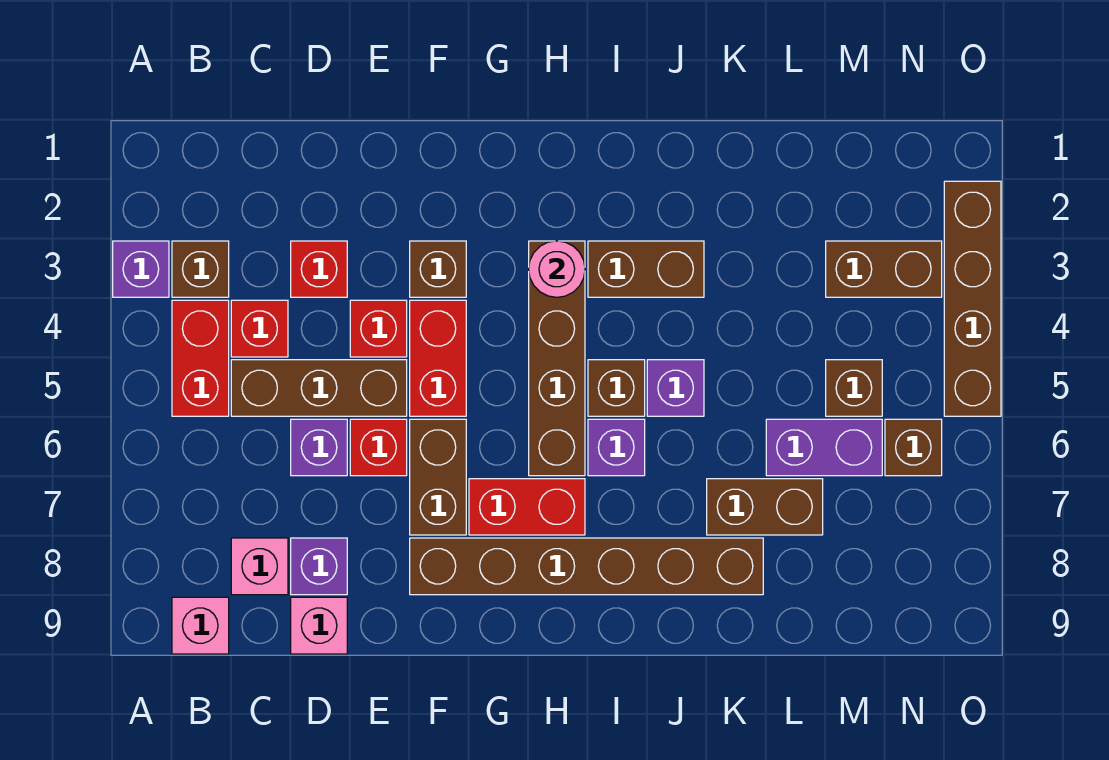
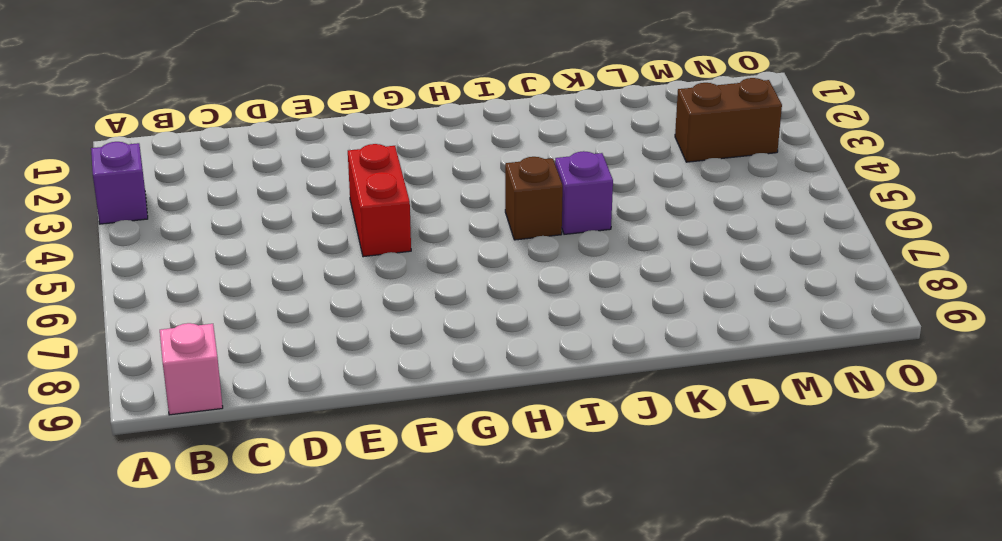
none -> brown brick B3 level 1
none -> red brick B4:B5 level 1
none -> red brick C4 level 1
none -> brown brick C5:E5 level 1

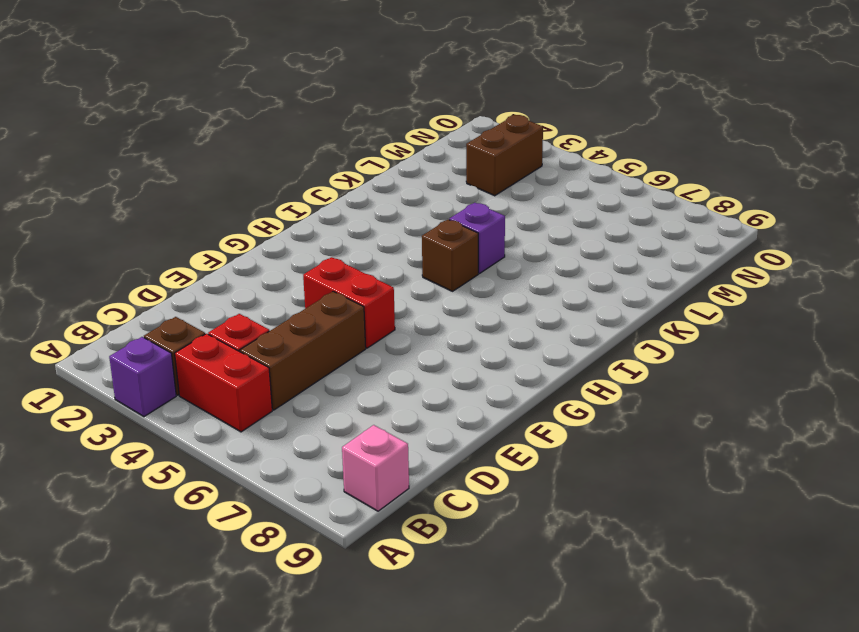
none -> pink brick C8 level 1
none -> red brick D3 level 1
none -> purple brick D6 level 1
none -> purple brick D8 level 1

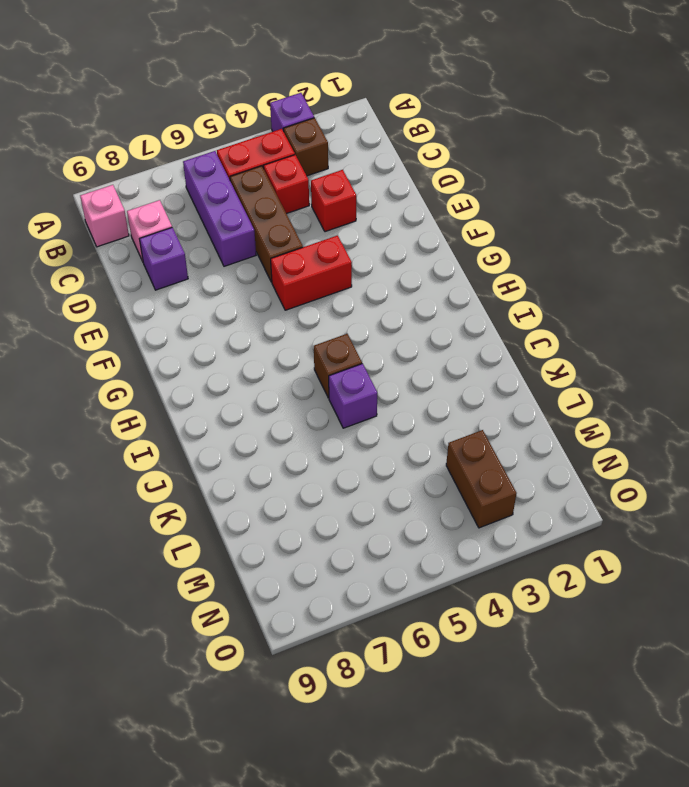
purple brick B6:D6 level 1 -> purple brick D6 level 1
none -> pink brick D9 level 1
none -> red brick E4 level 1
none -> red brick E6 level 1
none -> brown brick F3 level 1

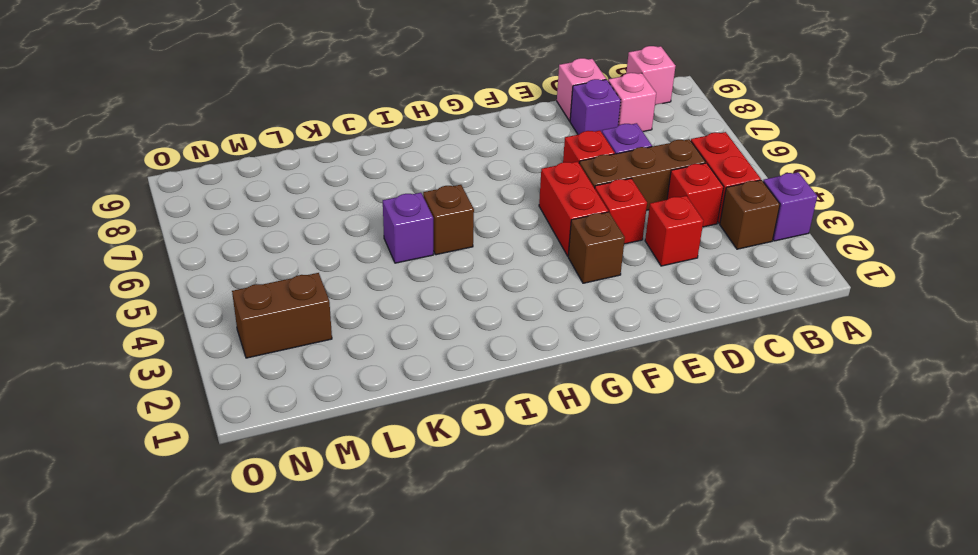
none -> brown brick F6:F7 level 1
none -> brown brick F8:K8 level 1
none -> red brick G7:H7 level 1
none -> brown brick H3:H6 level 1

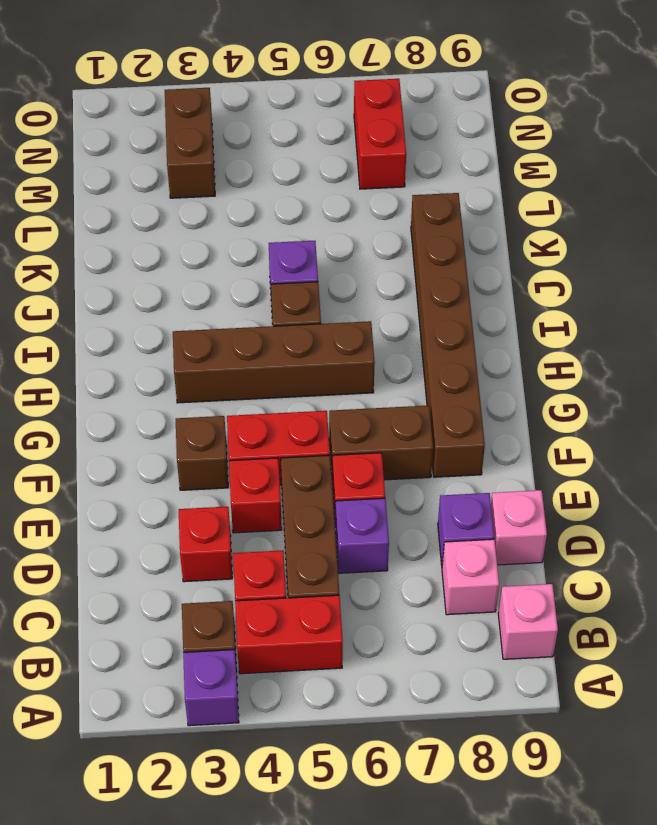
red brick M7:N7 level 1 -> red brick G7:H7 level 1
none -> brown brick I3:J3 level 1
none -> purple brick I6 level 1
none -> brown brick K7:L7 level 1
none -> purple brick L6:M6 level 1

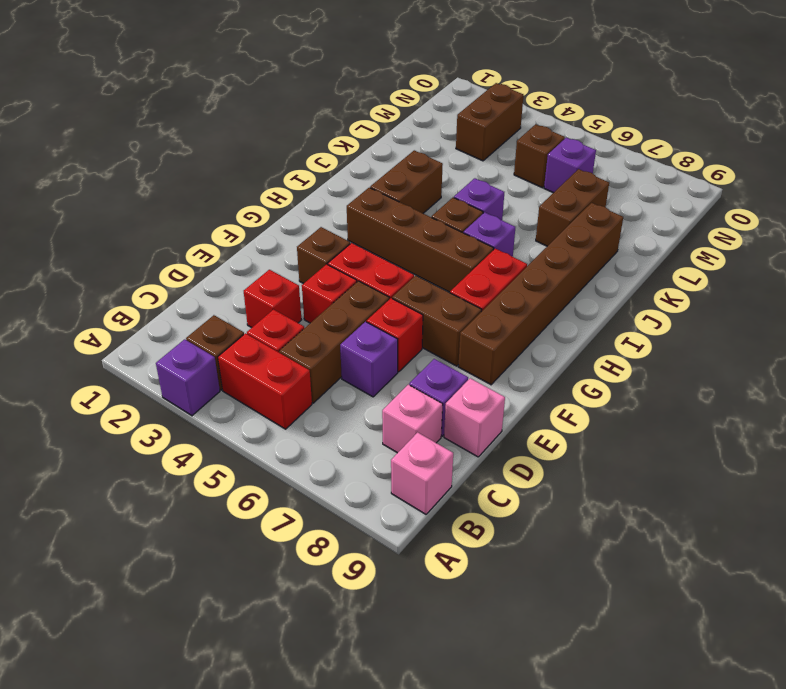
purple brick M6 level 1 -> purple brick L6:M6 level 1
none -> brown brick N6 level 1
none -> brown brick O2:O5 level 1
none -> pink round brick H3 level 2

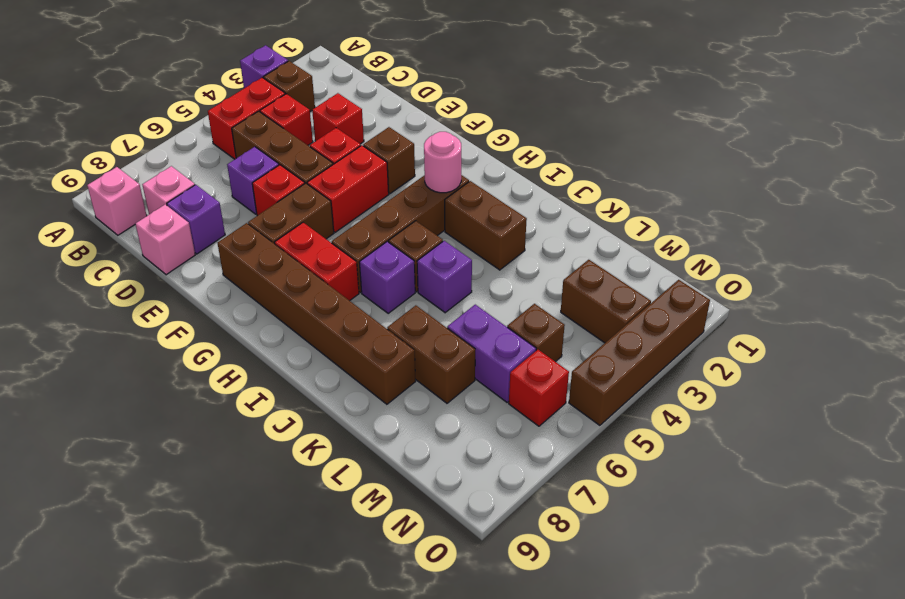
red brick N6 level 1 -> brown brick N6 level 1

